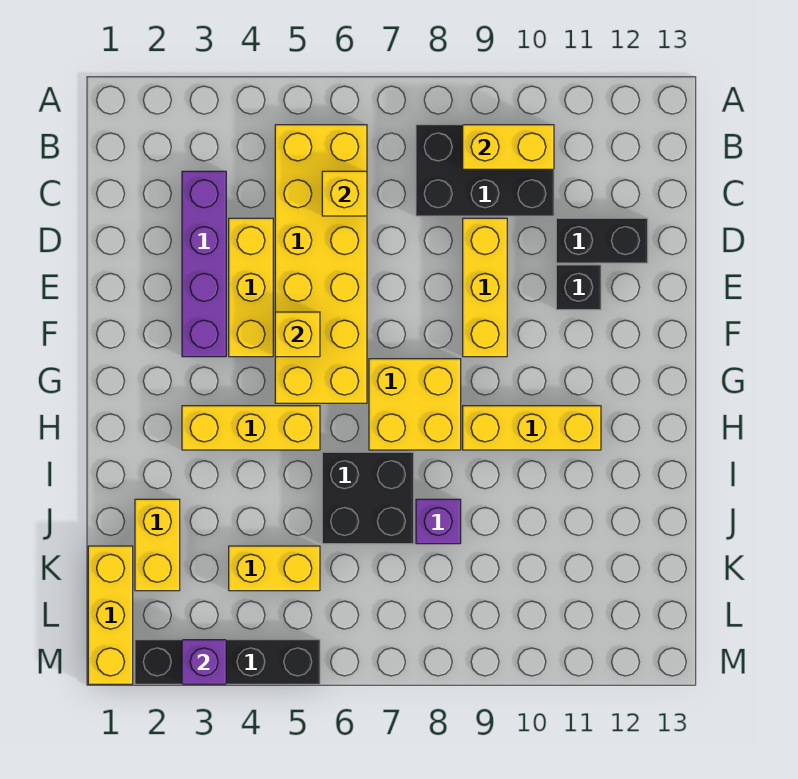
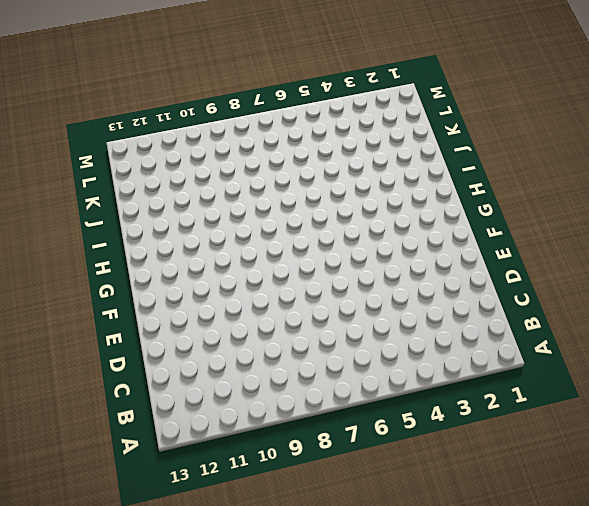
none -> yellow brick B5:G6 level 1
none -> black brick B8:C10 level 1
none -> purple brick C3:F3 level 1

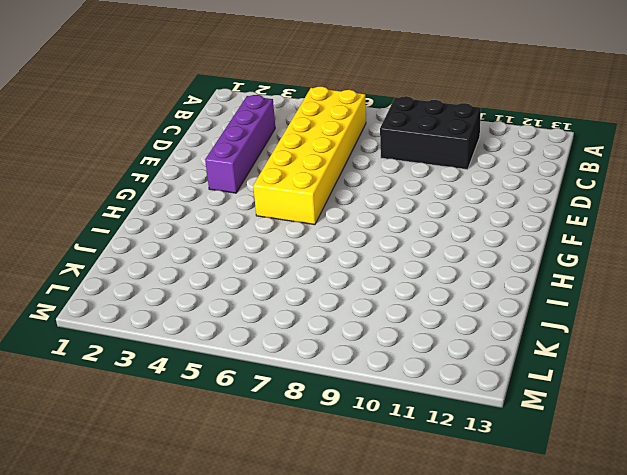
none -> yellow brick D4:F4 level 1
none -> yellow brick D9:F9 level 1
none -> black brick D11:D12 level 1

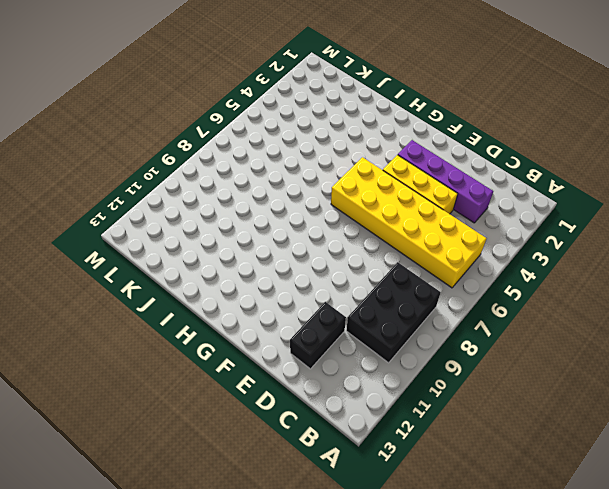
none -> yellow brick D9:F9 level 1
none -> black brick E11 level 1
none -> yellow brick G7:H8 level 1

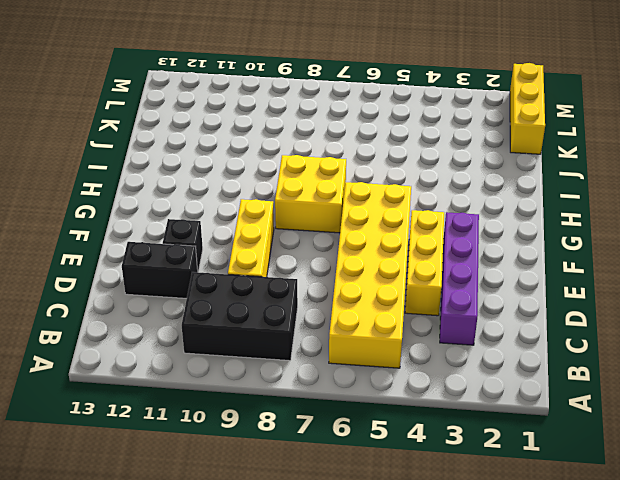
none -> yellow brick H3:H5 level 1
none -> yellow brick H9:H11 level 1
none -> black brick I6:J7 level 1

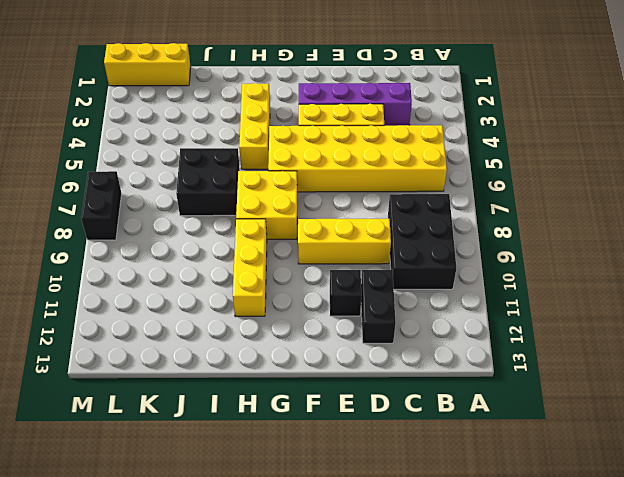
black brick M7:M8 level 1 -> none
none -> yellow brick J2:K2 level 1
none -> purple brick J8 level 1
none -> yellow brick K4:K5 level 1

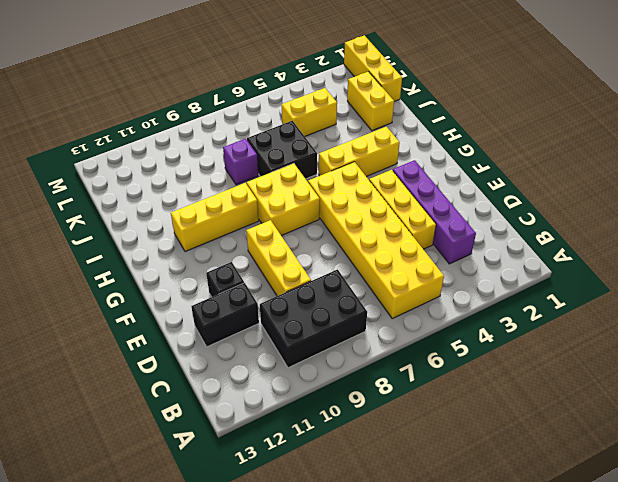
none -> black brick M2:M5 level 1
none -> yellow brick B9:B10 level 2
none -> yellow brick C6 level 2

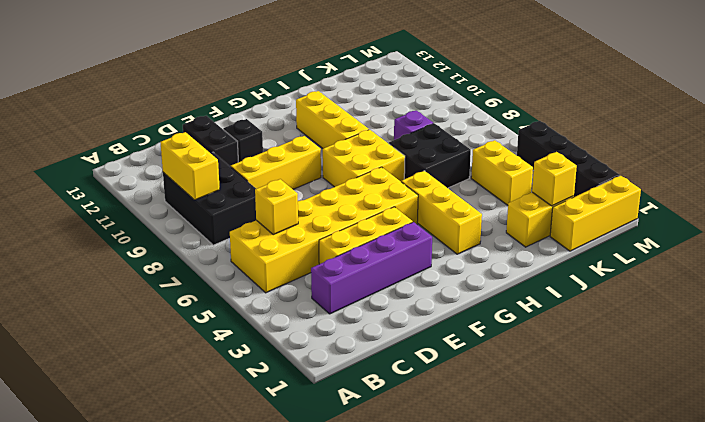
yellow brick K2 level 2 -> yellow brick F5 level 2
none -> purple brick M3 level 2

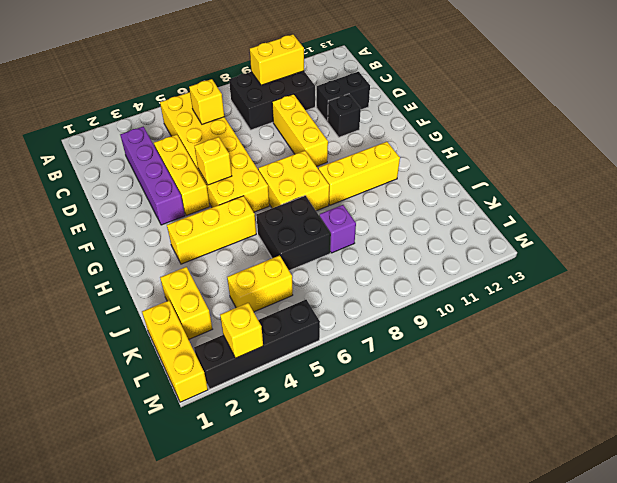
yellow brick M3 level 2 -> purple brick M3 level 2

